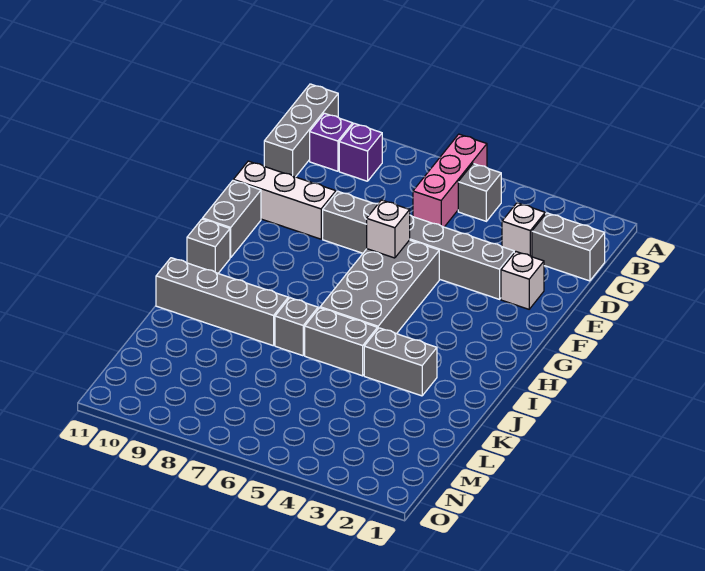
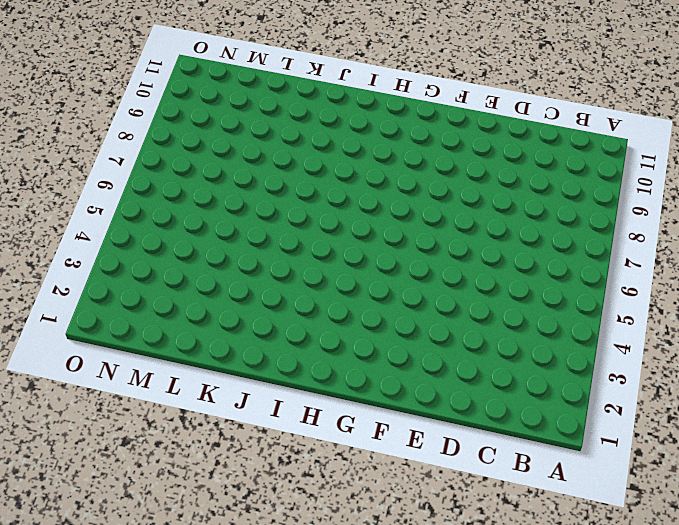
none -> pink brick A6:C6 level 1
none -> grey brick A11:C11 level 1
none -> grey brick B5 level 1

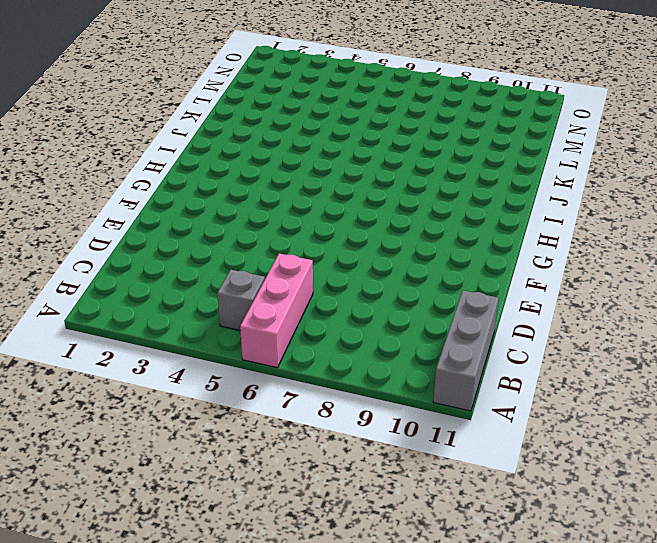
none -> purple brick B9 level 1
none -> purple brick B10 level 1
none -> grey brick C1:C2 level 1

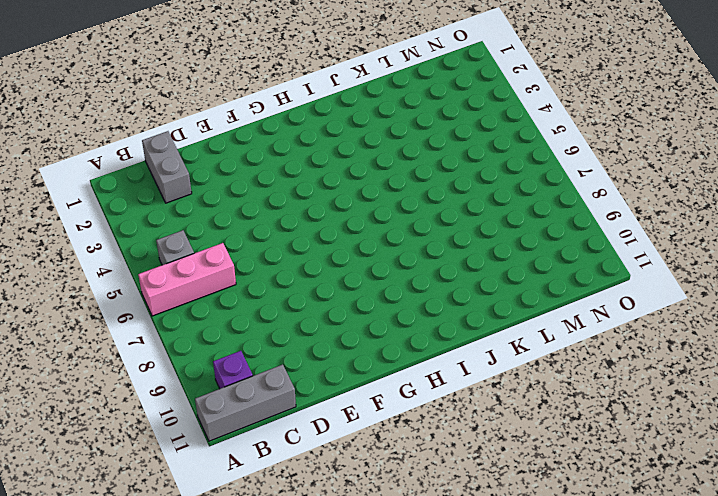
none -> purple brick B9 level 1
none -> white brick C3 level 1
none -> white brick E2 level 1

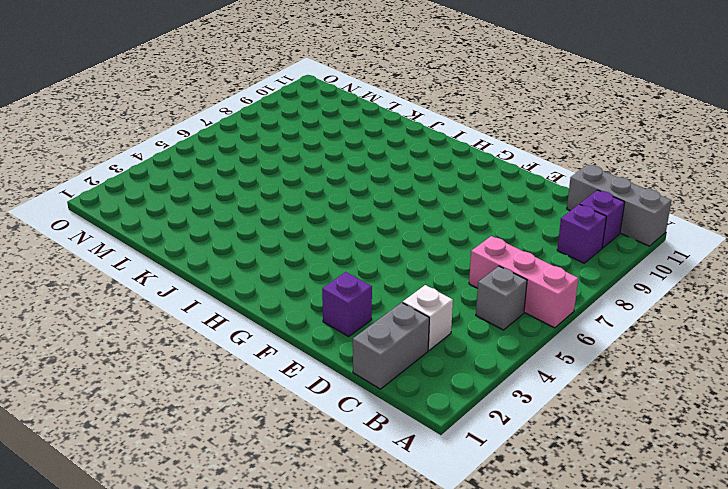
purple brick E2 level 1 -> white brick E2 level 1
none -> grey brick E3:E8 level 1
none -> white brick E9:E11 level 1
none -> grey brick F5:I6 level 1

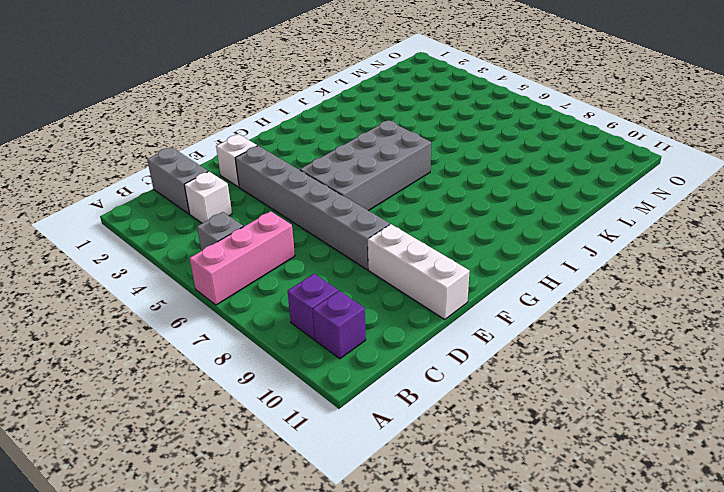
none -> grey brick A11:C11 level 1
none -> grey brick F11:G11 level 1
none -> grey brick H11 level 1

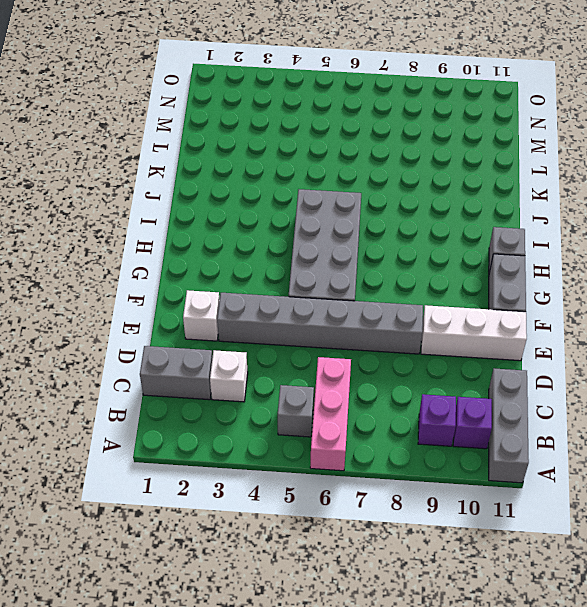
none -> grey brick J3:J4 level 1
none -> grey brick J5:J6 level 1
none -> grey brick J7 level 1

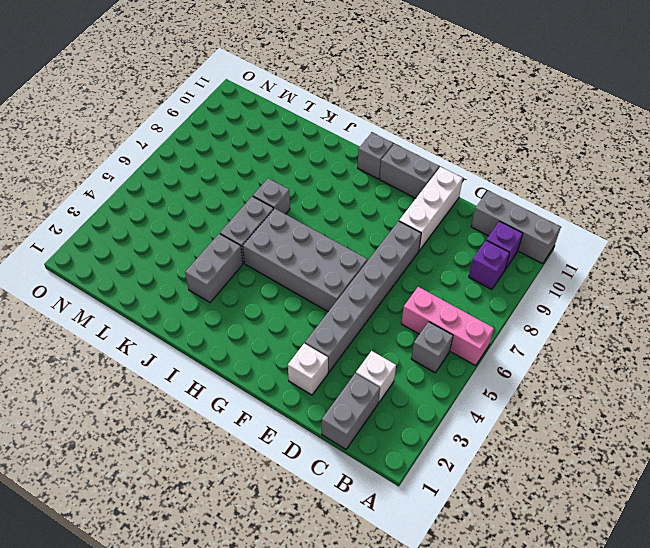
none -> grey brick J8:J11 level 1
none -> white brick F6 level 2

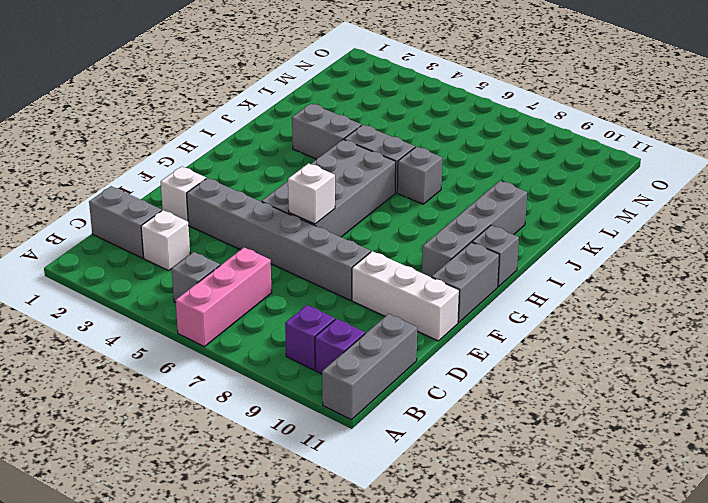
grey brick G10:J10 level 1 -> grey brick J8:J11 level 1

